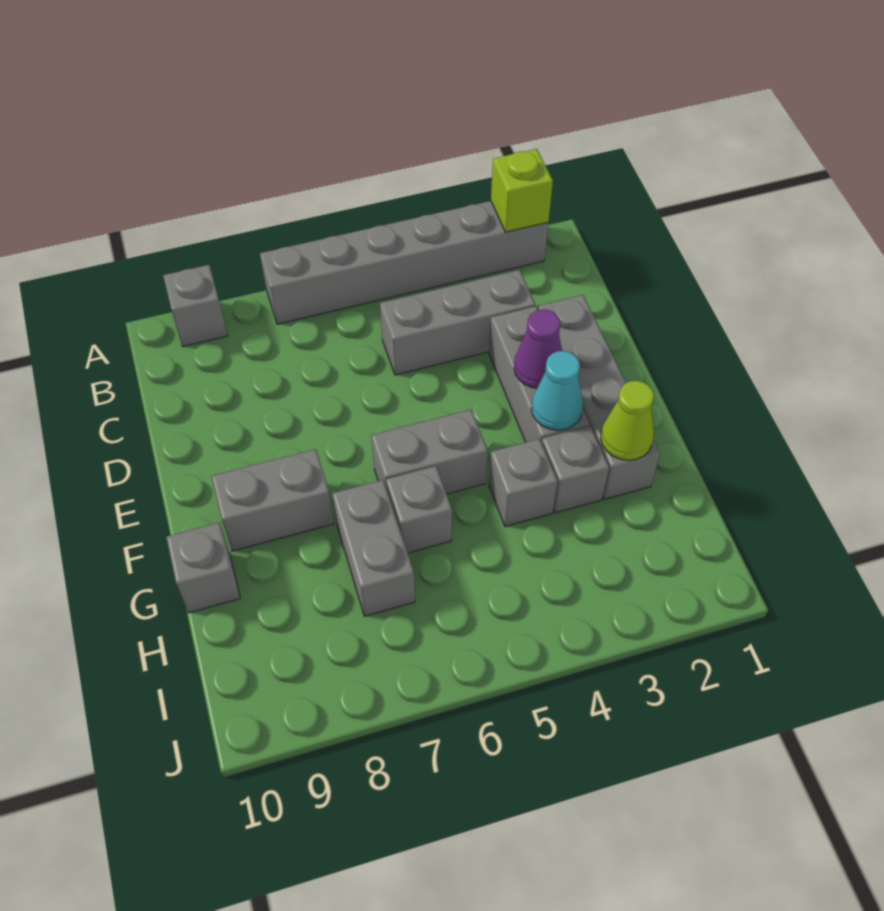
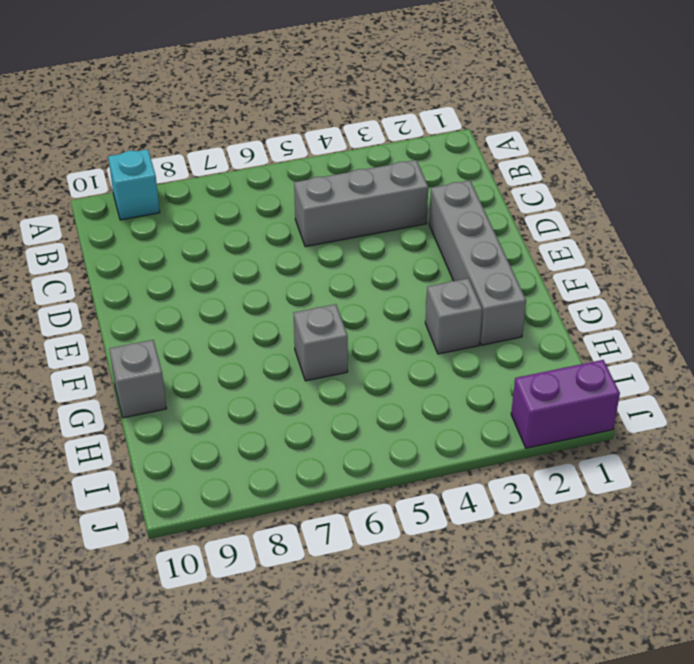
cyan brick A9 level 1 -> grey brick A9 level 1
purple brick J1:J2 level 1 -> none
none -> grey brick A2:A7 level 1
none -> grey brick D3:F3 level 1
none -> grey brick F5:F6 level 1

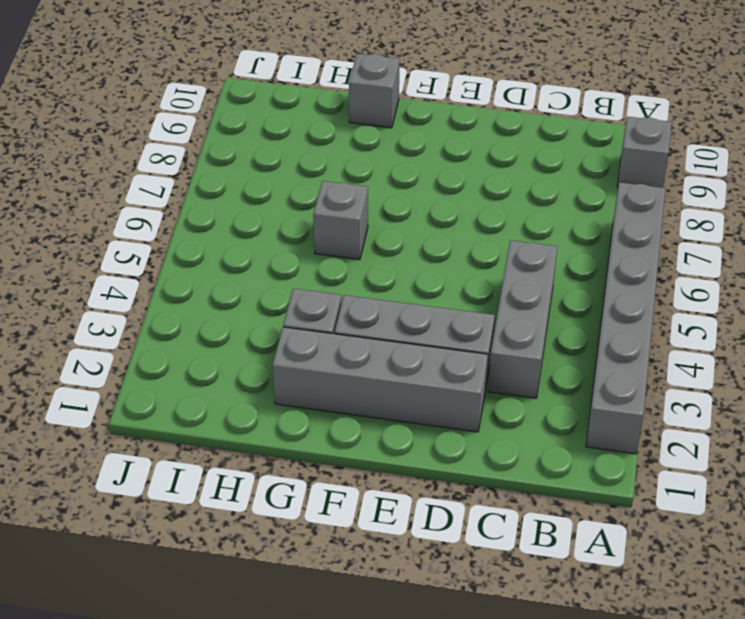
none -> grey brick F5:F6 level 1
none -> grey brick F8:F9 level 1
none -> grey brick G4 level 1

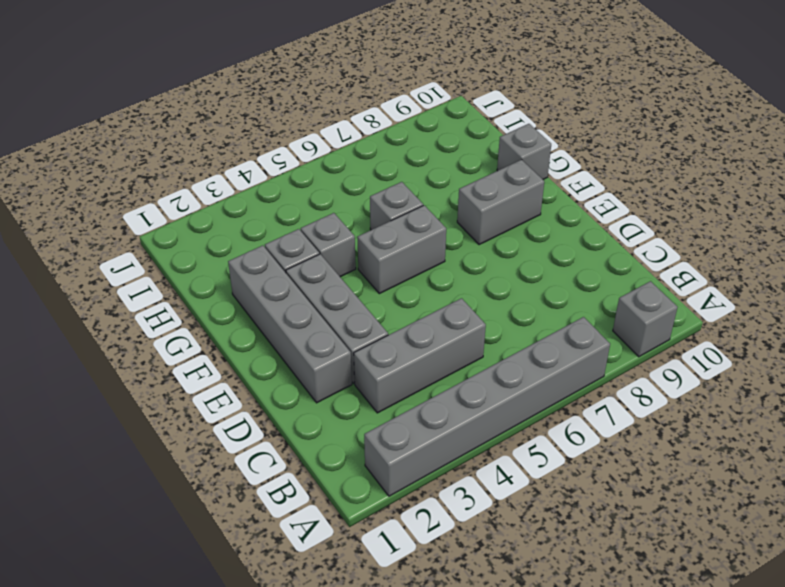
none -> grey brick G7:H7 level 1
none -> lime brick A2 level 2
none -> purple cone E3 level 2

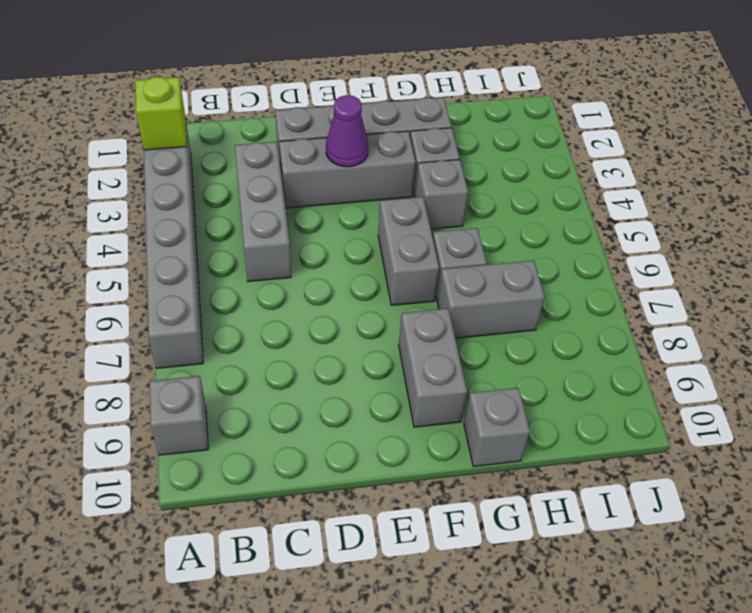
none -> cyan cone F3 level 2
none -> lime cone G2 level 2

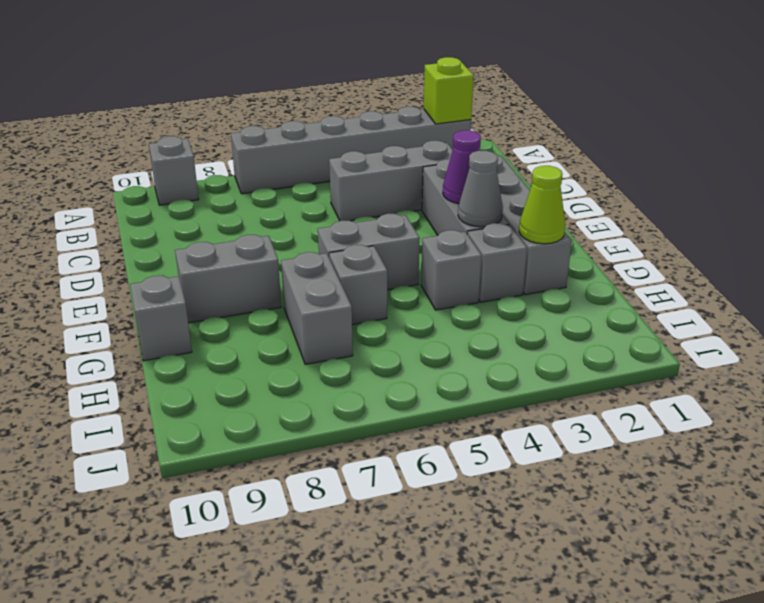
grey cone F3 level 2 -> cyan cone F3 level 2

